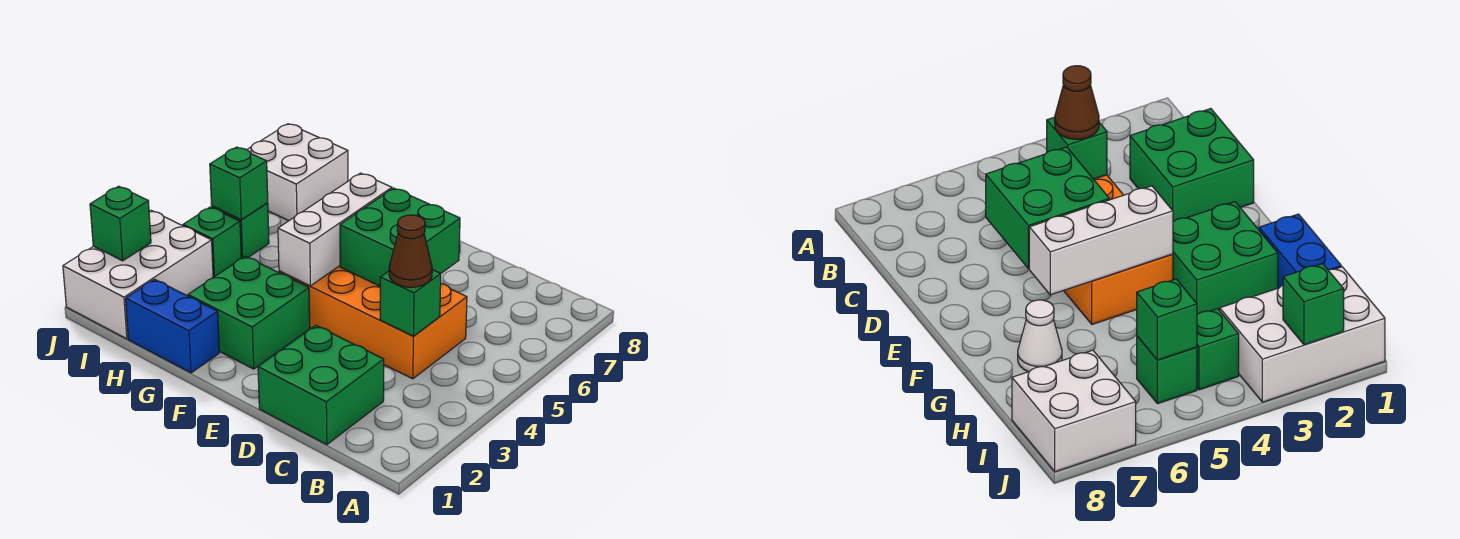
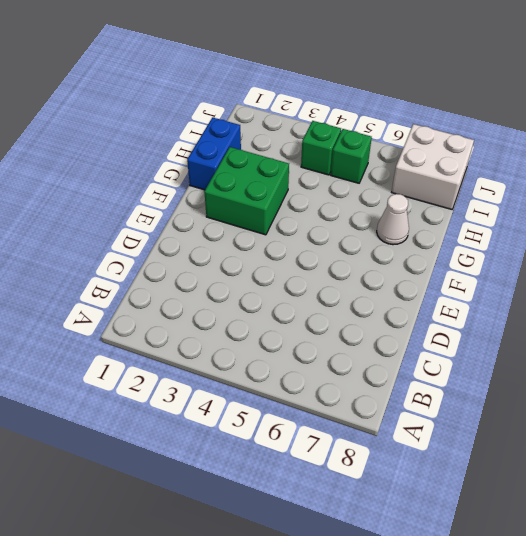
none -> green brick C1:D2 level 1
none -> orange brick C4:F5 level 1
none -> white brick I1:J3 level 1

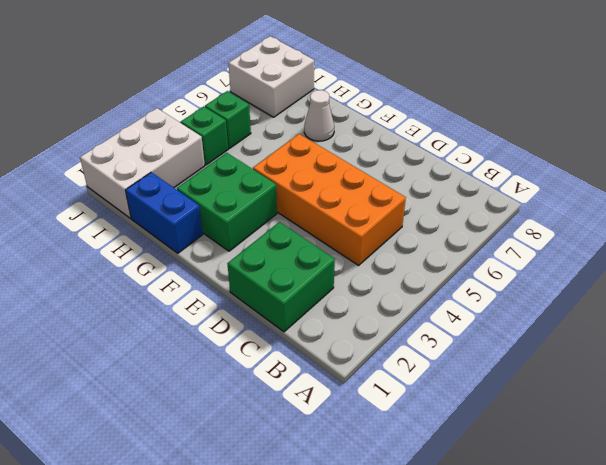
none -> green brick C4 level 2
none -> green brick D5:E6 level 2
none -> white brick F4:F6 level 2

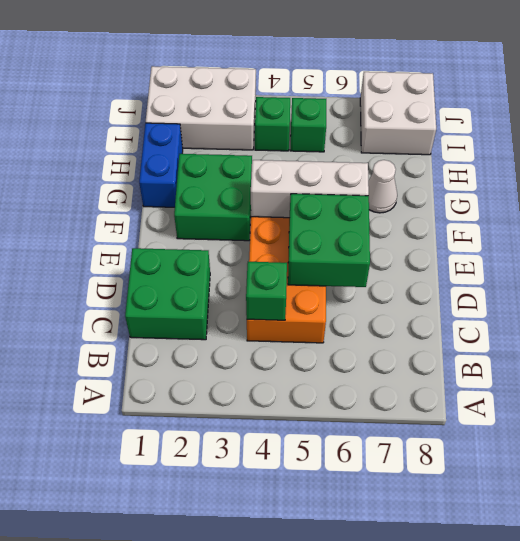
none -> green brick I5 level 2
none -> green brick J2 level 2
none -> brown cone C4 level 3

